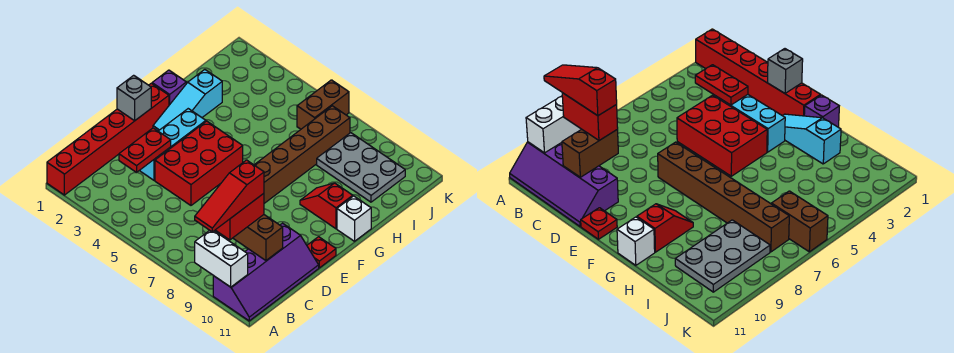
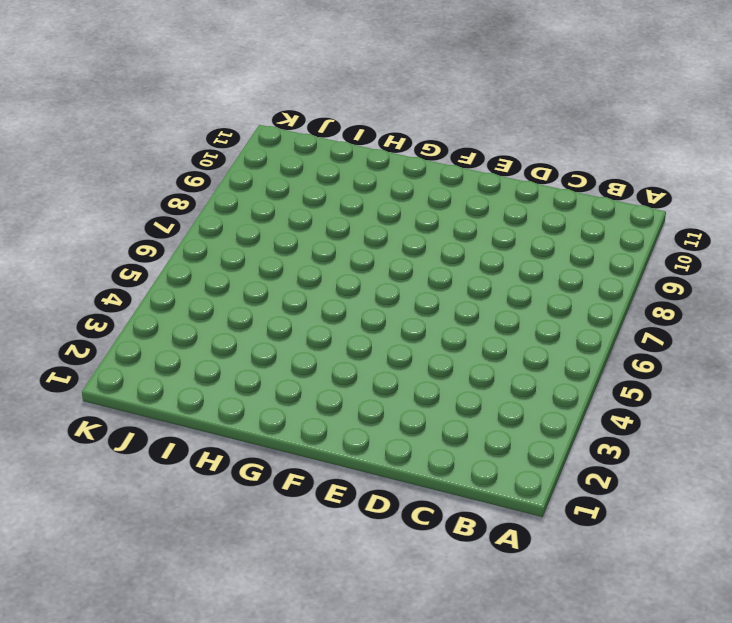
none -> red brick A1:F1 level 1
none -> purple slope A10:D11 level 1 top 10
none -> cyan brick D3:F3 level 1

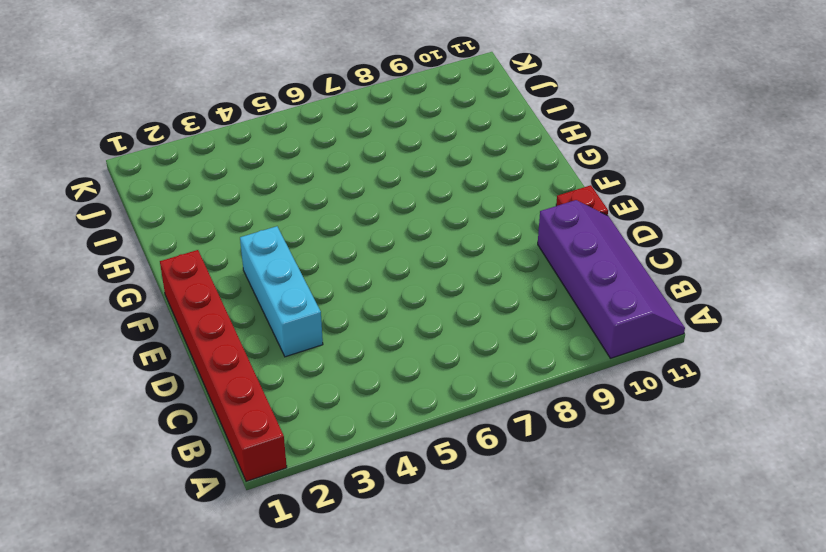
none -> red brick D4:F5 level 1
none -> brown brick E7:J7 level 1
none -> cyan slope F2:H2 level 1 top H

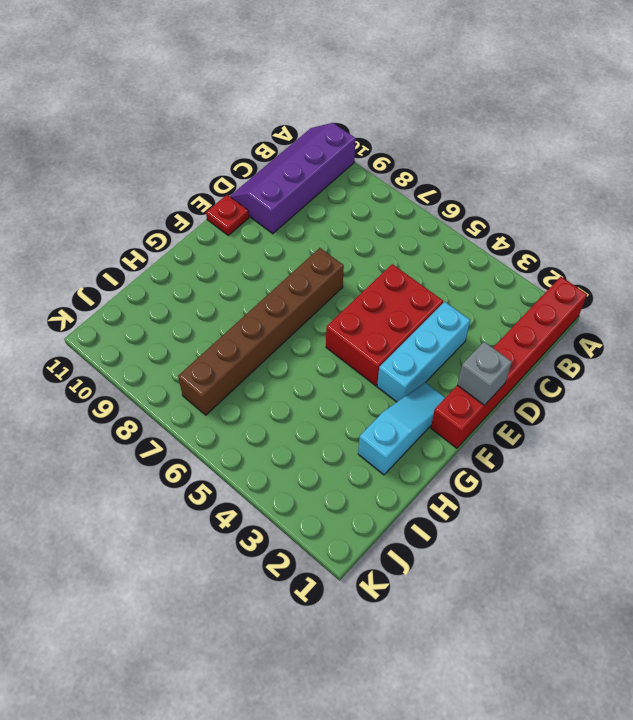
none -> purple brick G1 level 1
none -> red slope G9:G10 level 1 top 10
none -> white brick G11 level 1

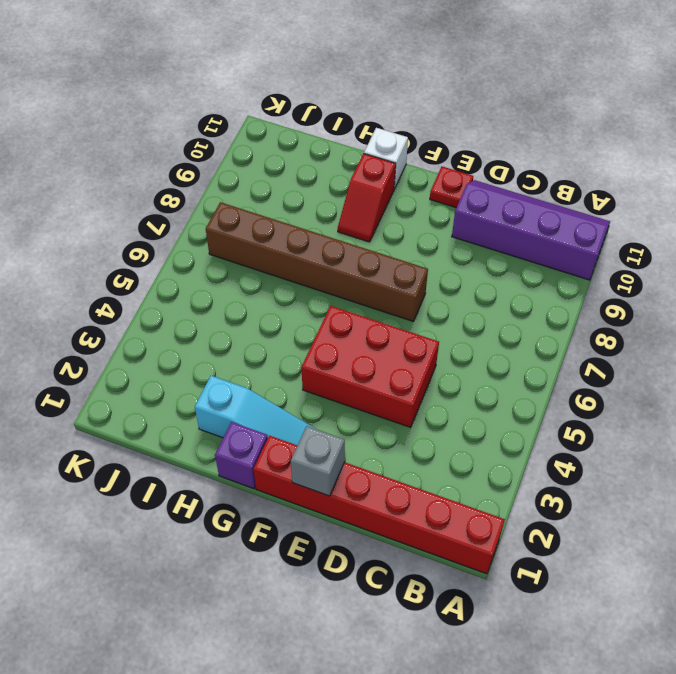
none -> cyan brick D3:F3 level 1
none -> grey plate I8:J10 level 1
none -> brown brick J6:K6 level 1

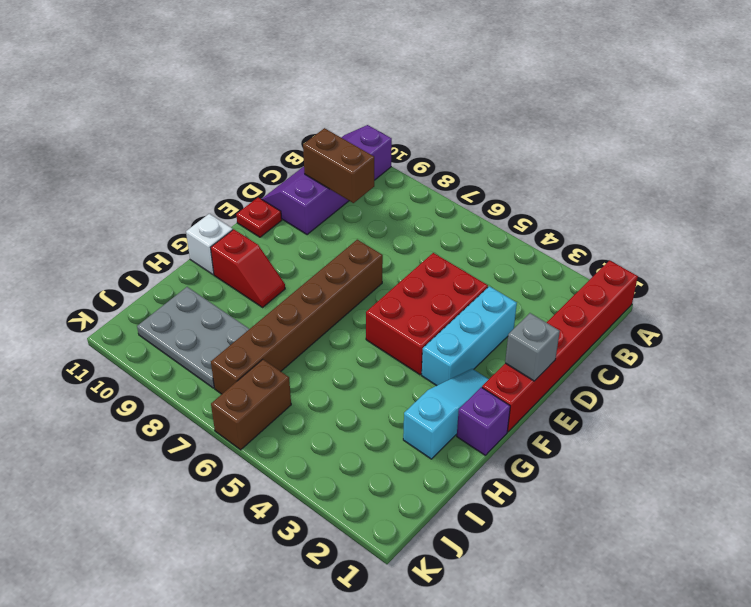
none -> white brick A9:A10 level 2
none -> red plate C3:D3 level 2
none -> red brick B9:C9 level 3

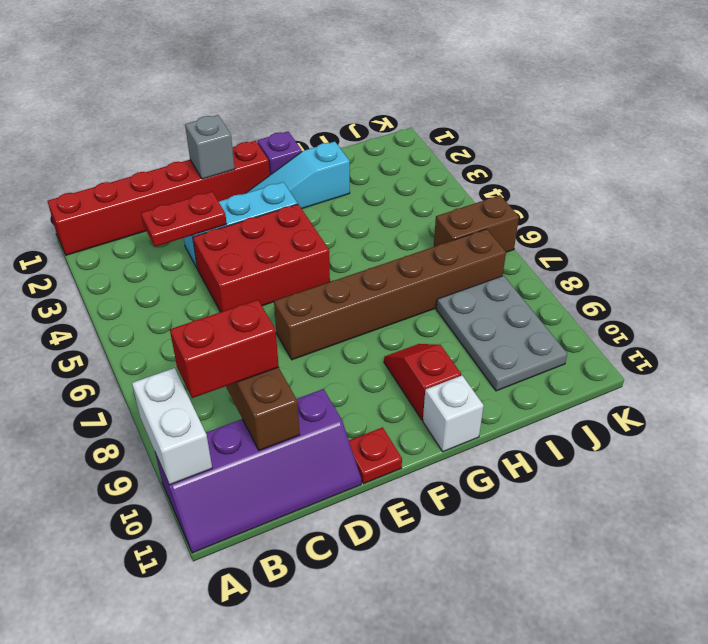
none -> red slope A9:C9 level 4 top C

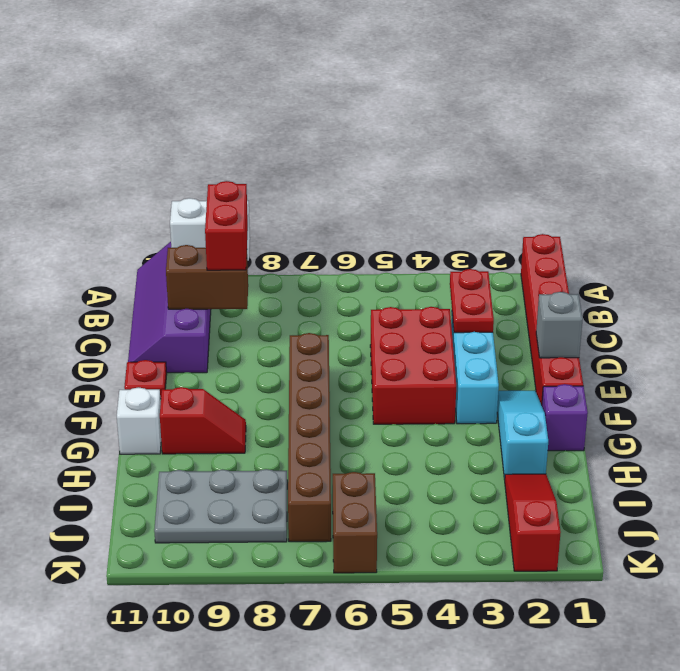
red slope I2:K2 level 1 top K -> red slope A9:C9 level 4 top C

